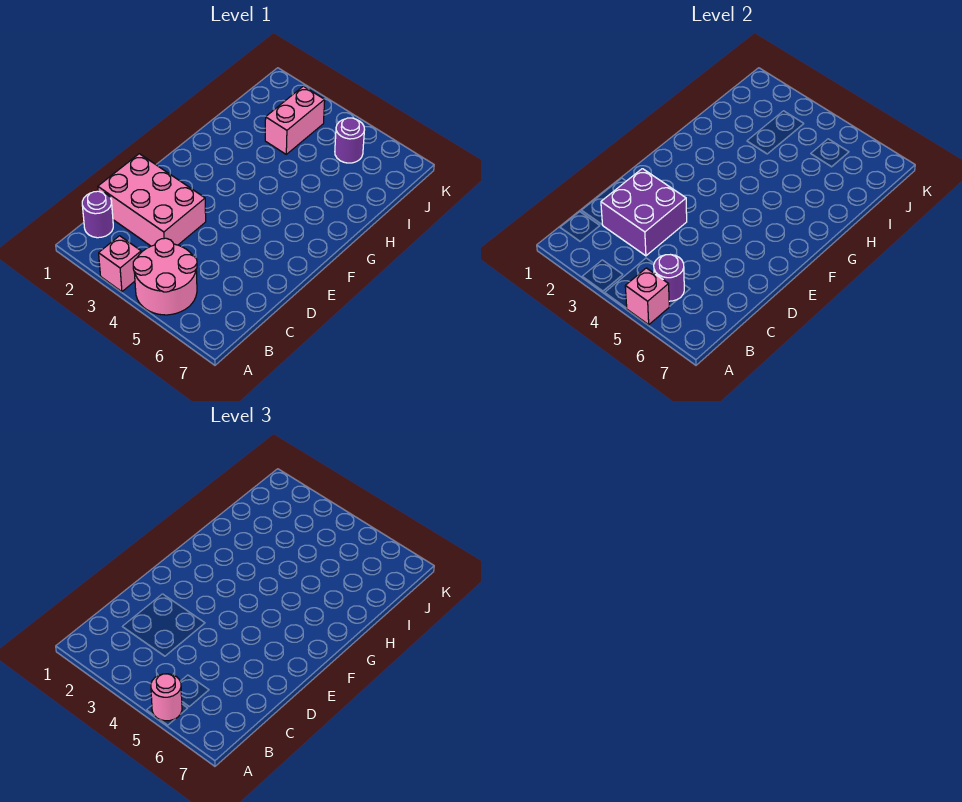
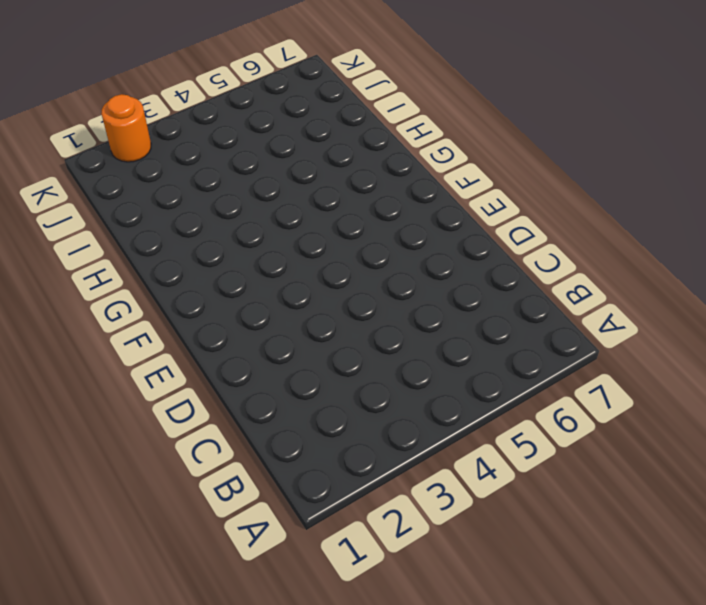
orange round brick K2 level 1 -> none
none -> pink brick A3 level 1
none -> pink round brick A4:B5 level 1

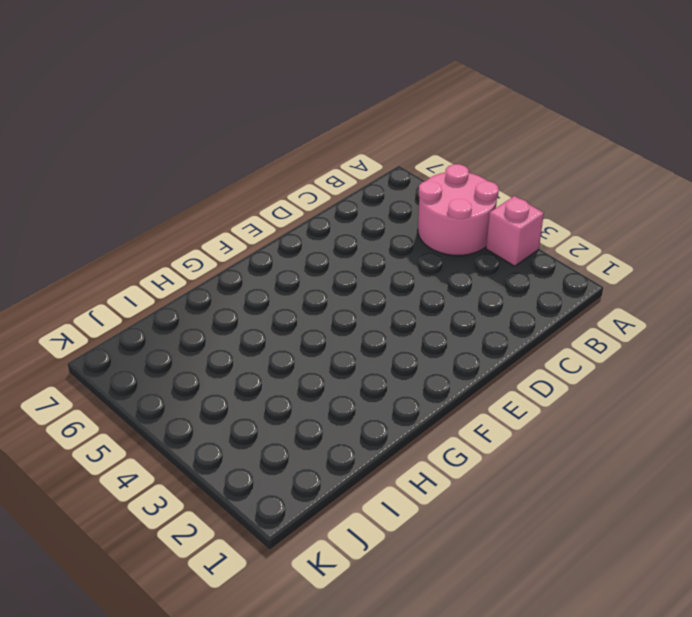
none -> purple round brick B1 level 1
none -> pink brick C1:D3 level 1

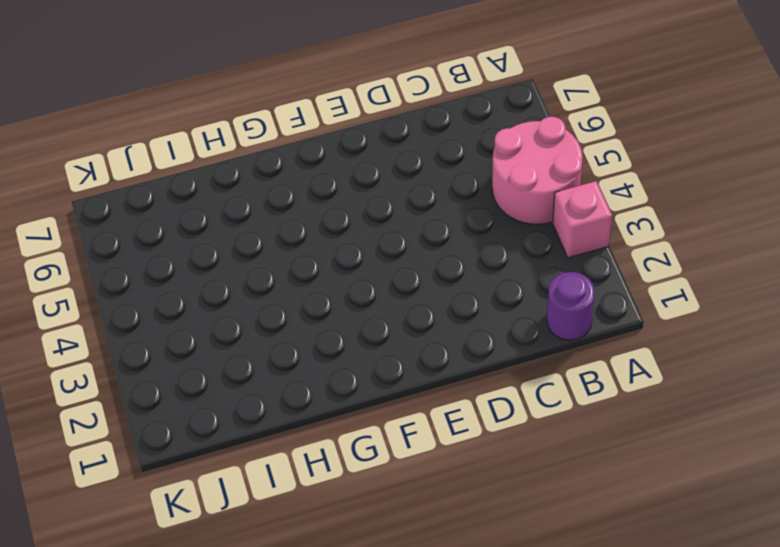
none -> pink brick C1:D3 level 1
none -> pink brick I3:J3 level 1

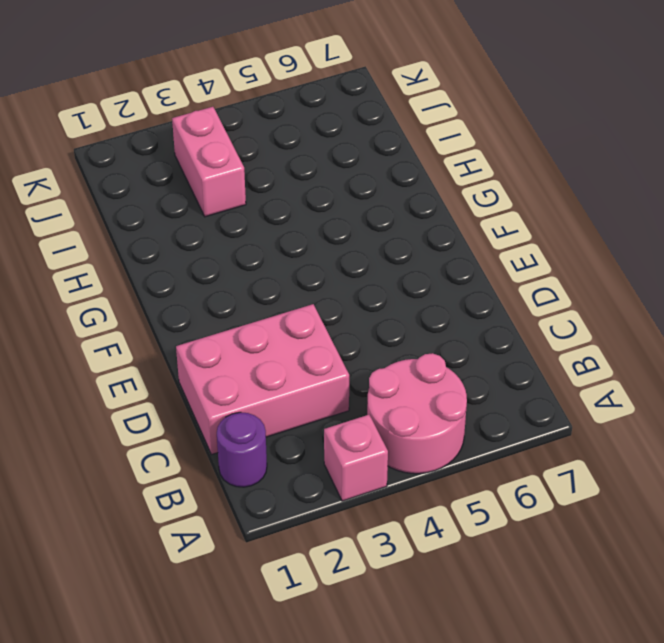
none -> purple round brick J5 level 1
none -> pink brick A5 level 2

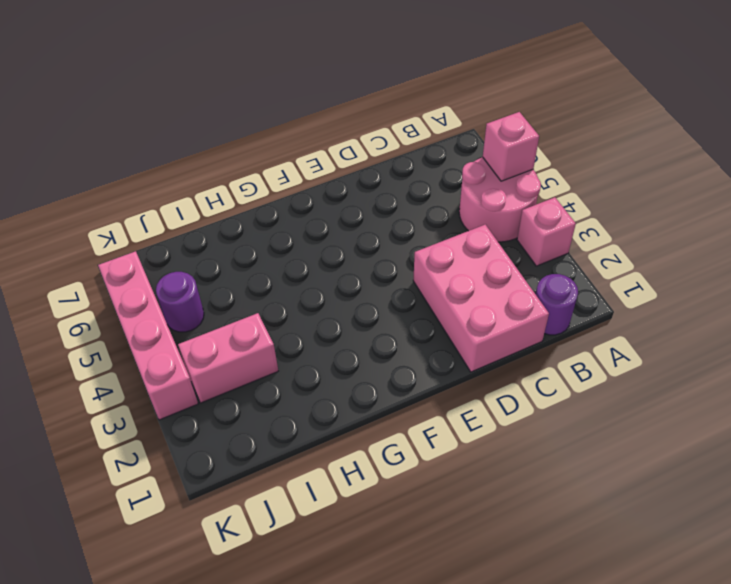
pink brick K3:K6 level 1 -> none
none -> purple round brick B5 level 2
none -> purple brick C2:D3 level 2

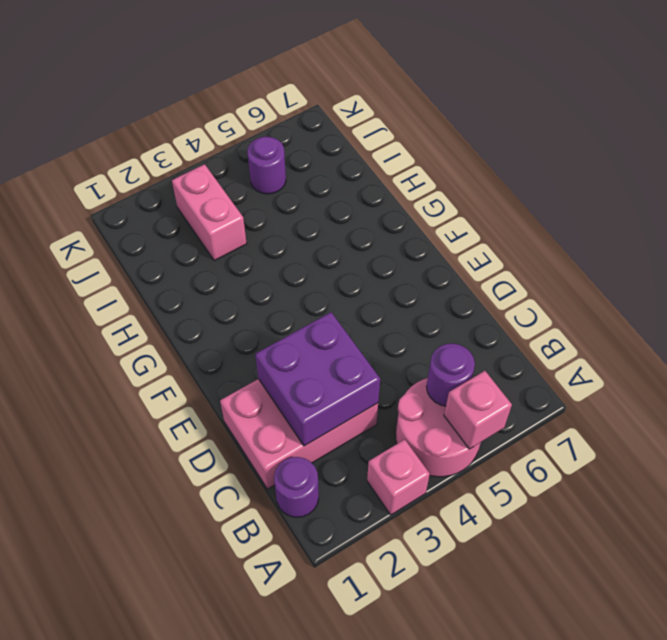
none -> pink round brick A5 level 3

